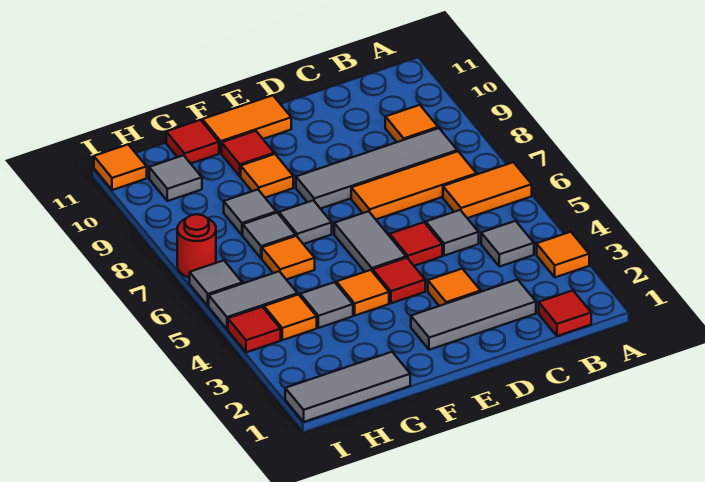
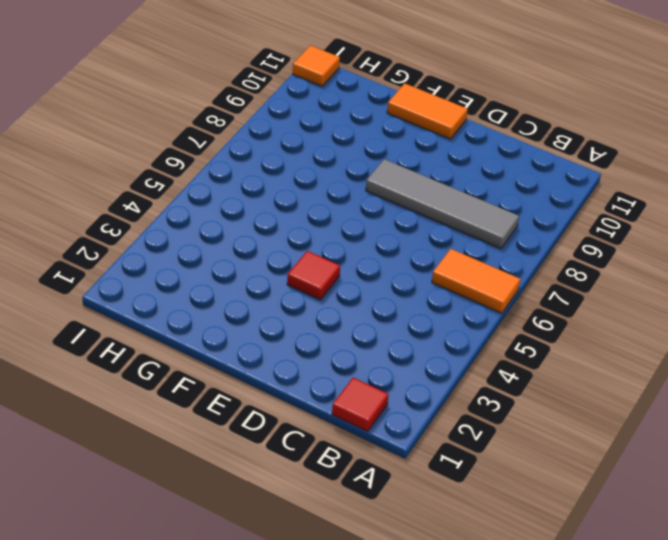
none -> orange tile A3 level 1
none -> grey tile B4 level 1
none -> orange tile B7:D7 level 1
none -> orange tile B9 level 1

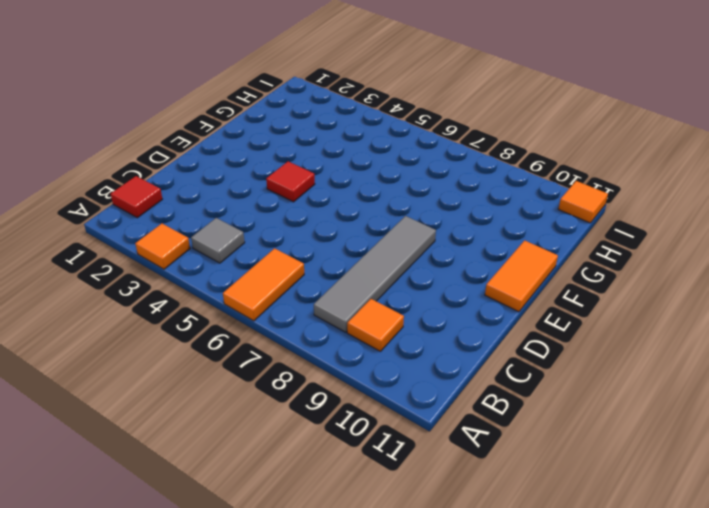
none -> orange tile B7:D7 level 1
none -> grey tile C2:E2 level 1
none -> grey tile C5 level 1
none -> orange tile D3 level 1

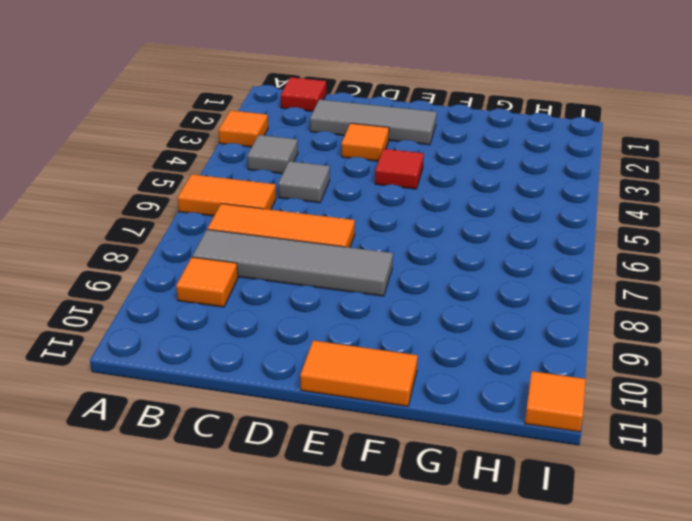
none -> red tile D5 level 1
none -> grey tile E5:E6 level 1
none -> orange tile F4 level 1
none -> grey tile F7 level 1

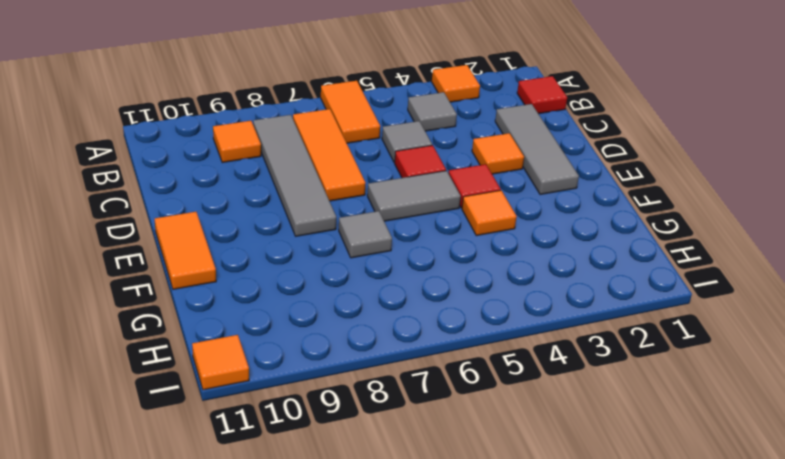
none -> orange tile F9 level 1
none -> red tile F10 level 1
none -> grey tile G1:I1 level 1
none -> grey tile G4 level 1

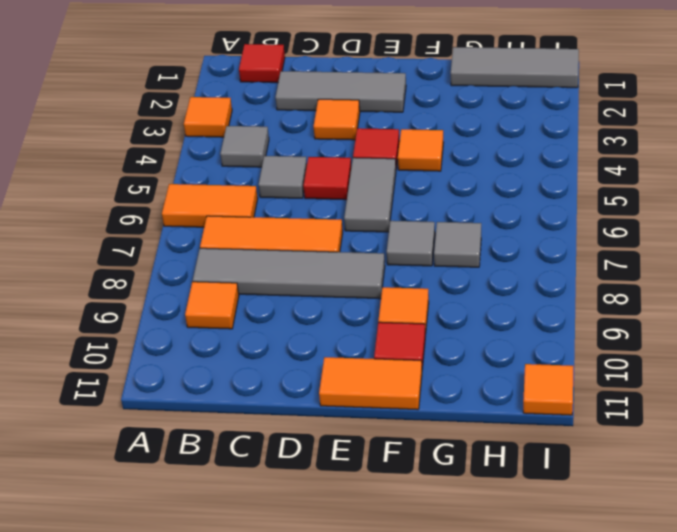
none -> grey tile G4 level 1
none -> orange tile G6 level 1
none -> grey tile G8 level 1
none -> red tile G11 level 1

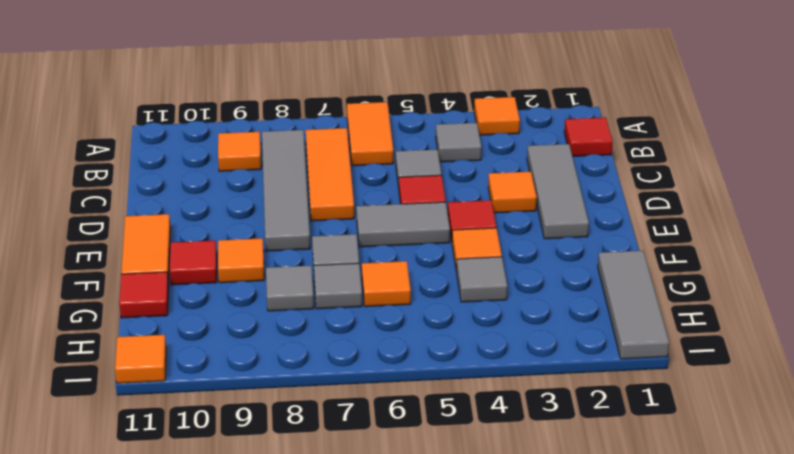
none -> orange tile H4 level 1
none -> grey tile H5:I5 level 1
none -> grey tile H10 level 1
none -> red tile I4 level 1

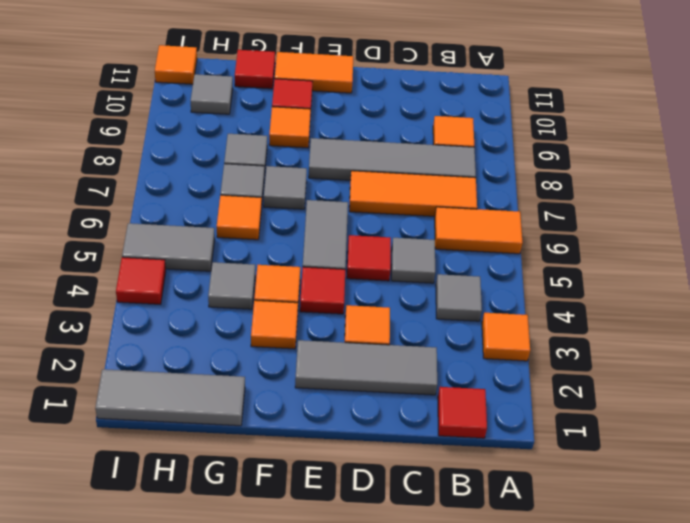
orange tile F3 level 1 -> orange tile H4 level 1
none -> grey tile I6 level 1
none -> red round brick I7 level 1

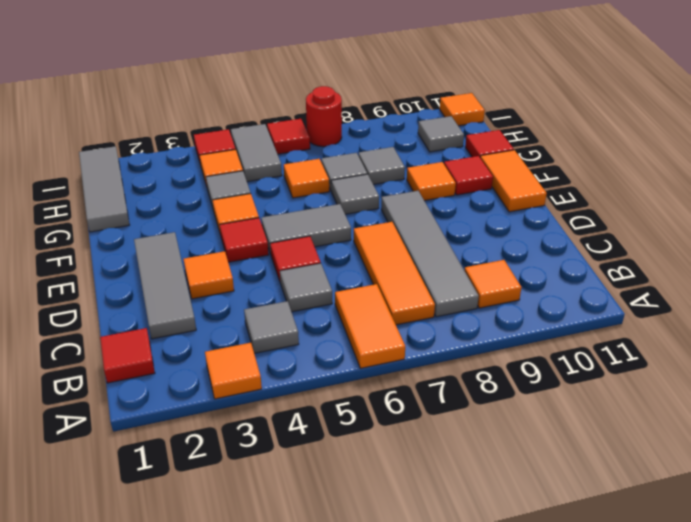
red tile I6 level 1 -> grey tile I6 level 1

